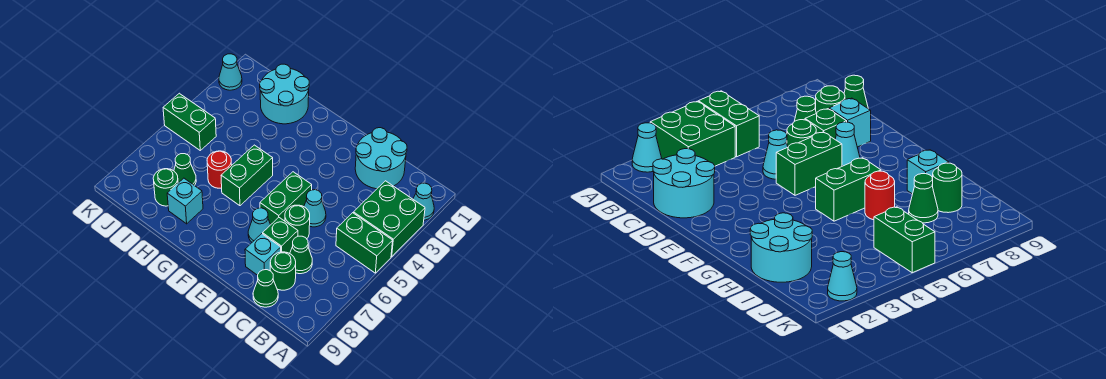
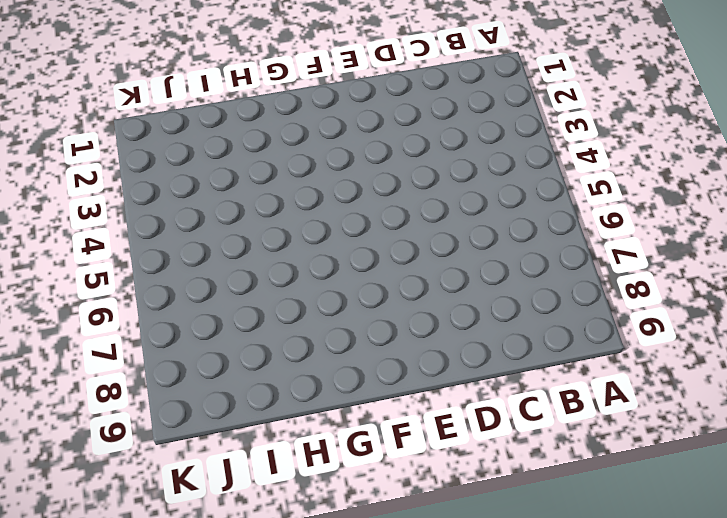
none -> cyan cone A2 level 1
none -> green brick A3:B4 level 1
none -> green brick A5:B5 level 1

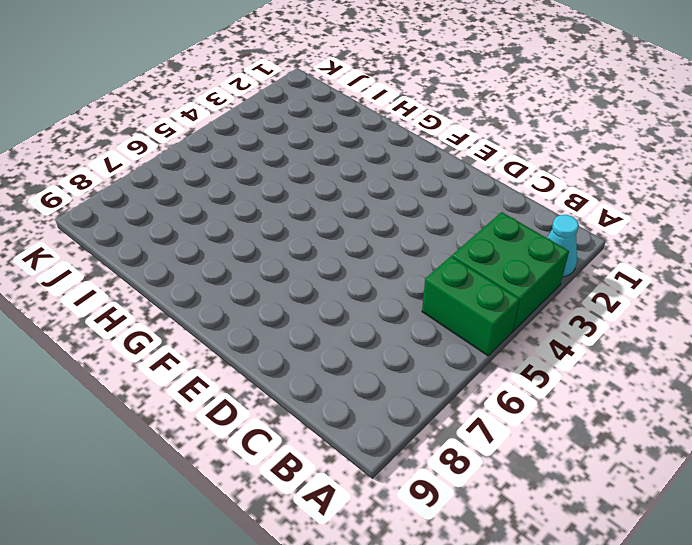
none -> cyan round brick C1:D2 level 1
none -> green cone C7 level 1
none -> green round brick C8 level 1

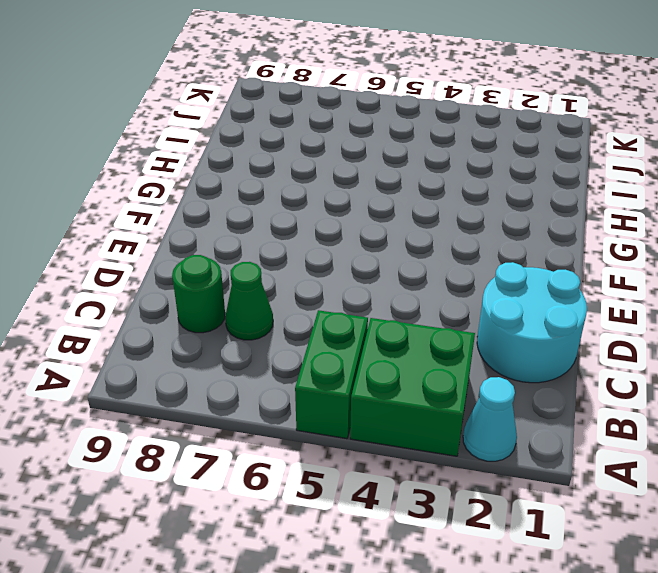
none -> green cone C9 level 1
none -> cyan cone D5 level 1
none -> green round brick D6 level 1

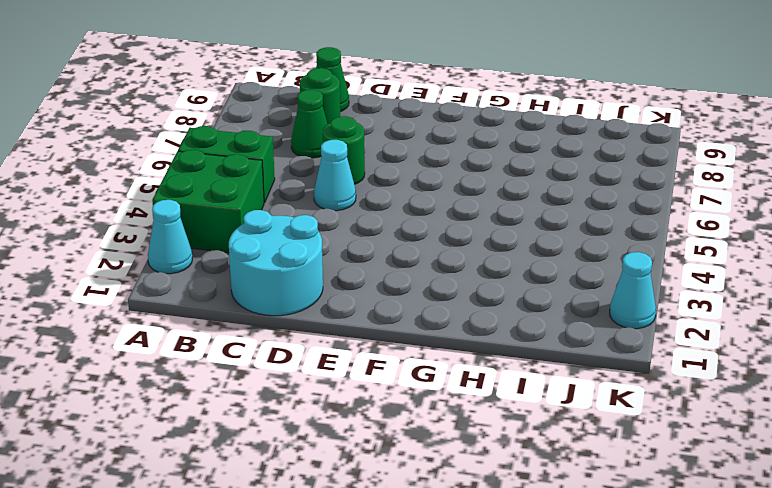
none -> green brick D7 level 1
none -> cyan brick D8 level 1
none -> green brick E5:E6 level 1

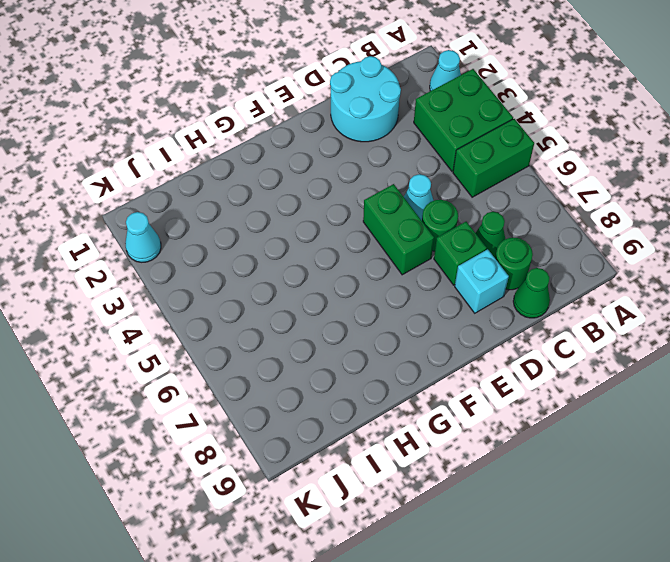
none -> cyan cone E7 level 1
none -> green brick G5:G6 level 1
none -> cyan round brick H1:I2 level 1

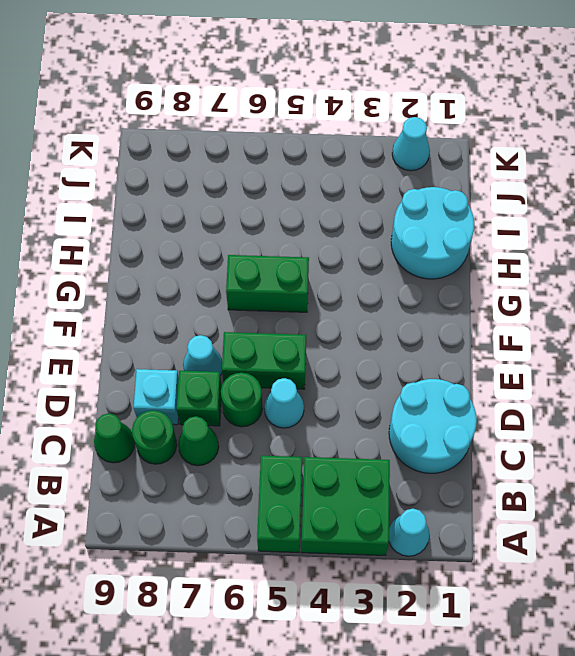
none -> red round brick H6 level 1
none -> cyan brick H8 level 1
none -> green cone I7 level 1

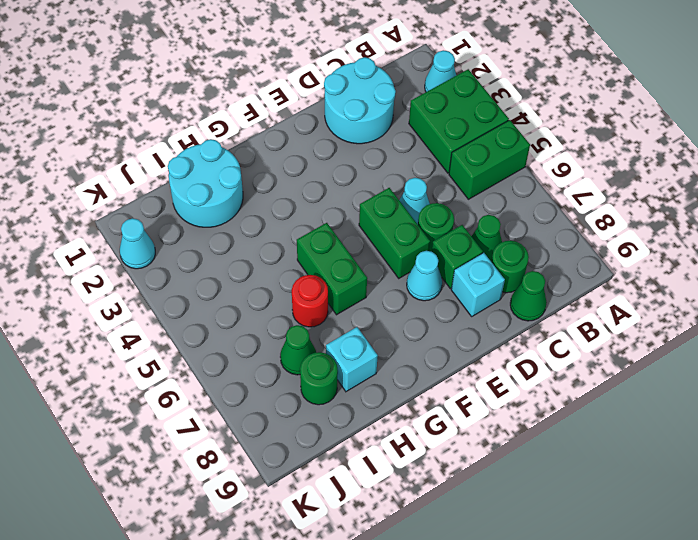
none -> green brick J5:K5 level 1

